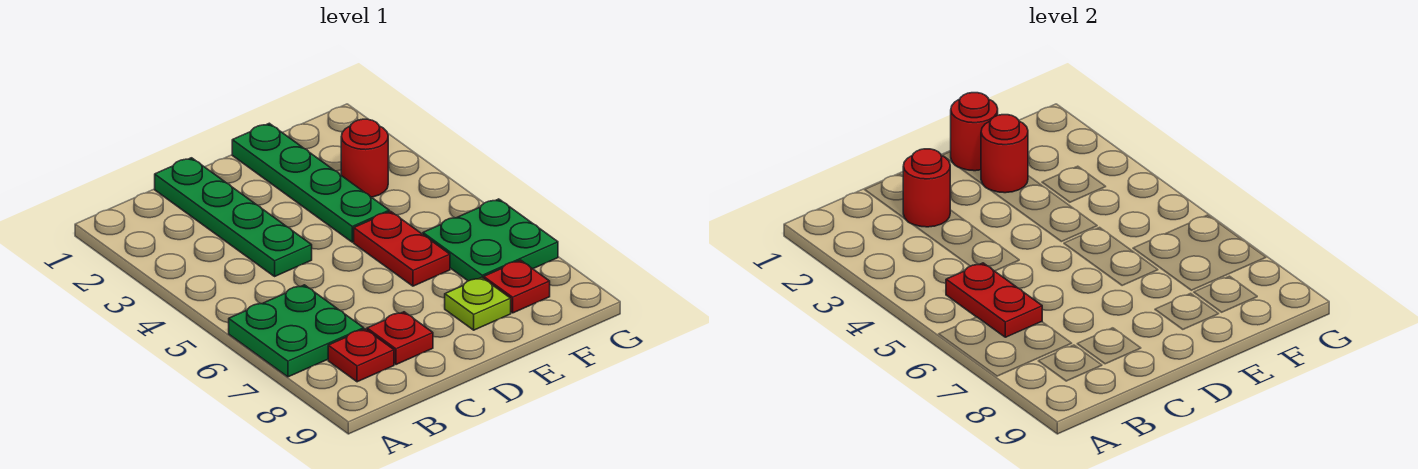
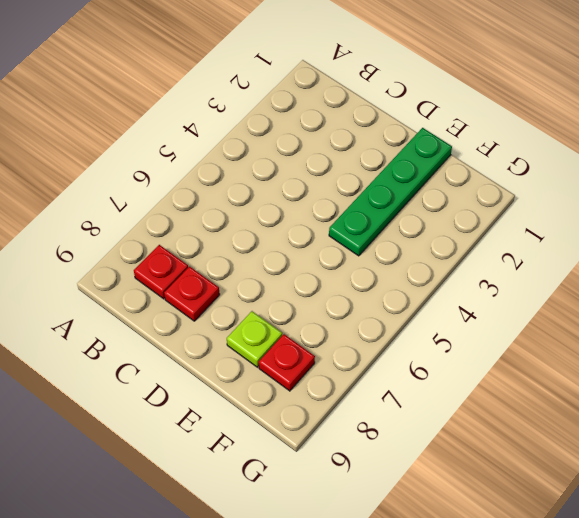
none -> green plate A6:B7 level 1
none -> green plate C1:C4 level 1
none -> red plate E5:E6 level 1

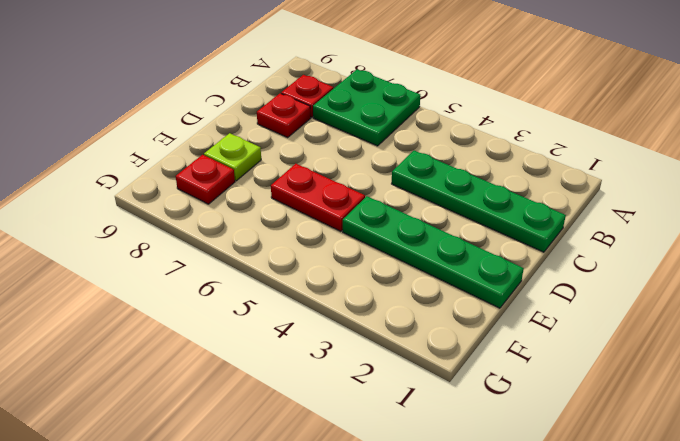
none -> red round brick F3 level 1
none -> green plate F6:G7 level 1
none -> red plate B5:B6 level 2

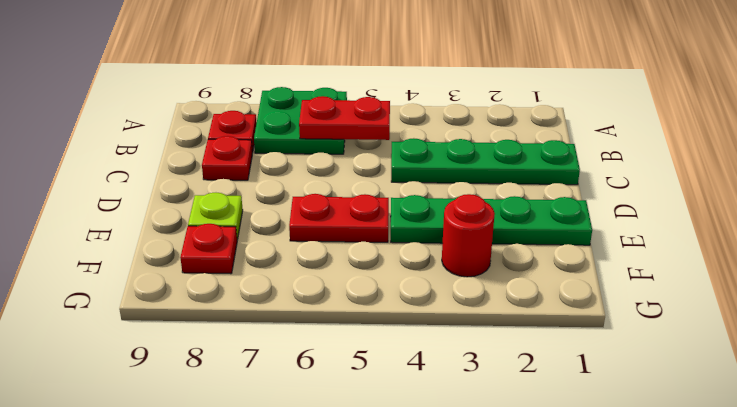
none -> green plate F6:G7 level 1
none -> red round brick C2 level 2
none -> red round brick E1 level 2

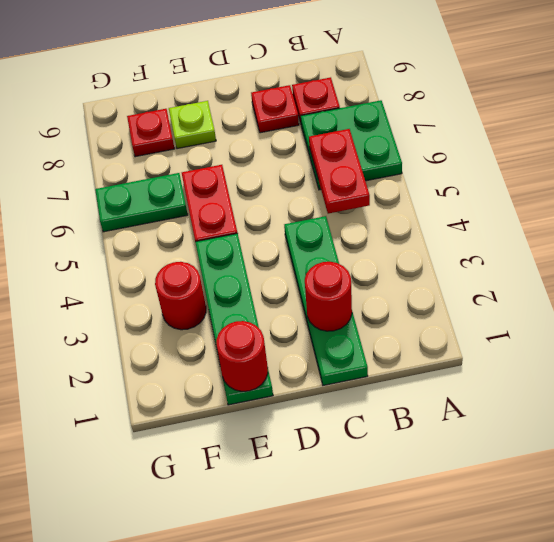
green plate F6:G6 level 1 -> green plate F6:G7 level 1
none -> red round brick E2 level 2

